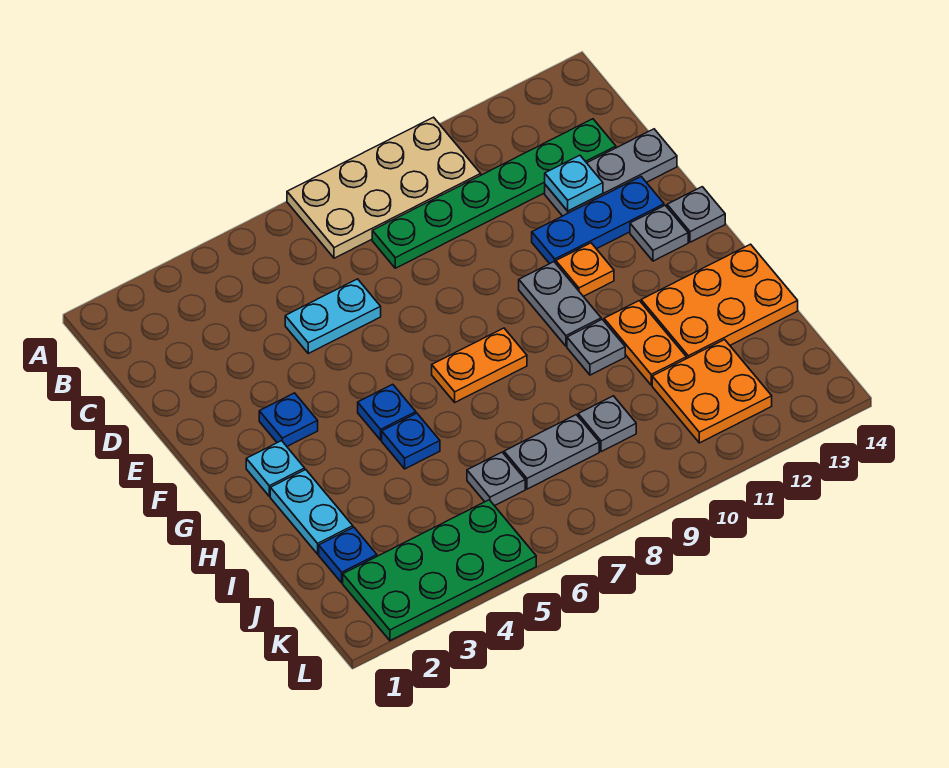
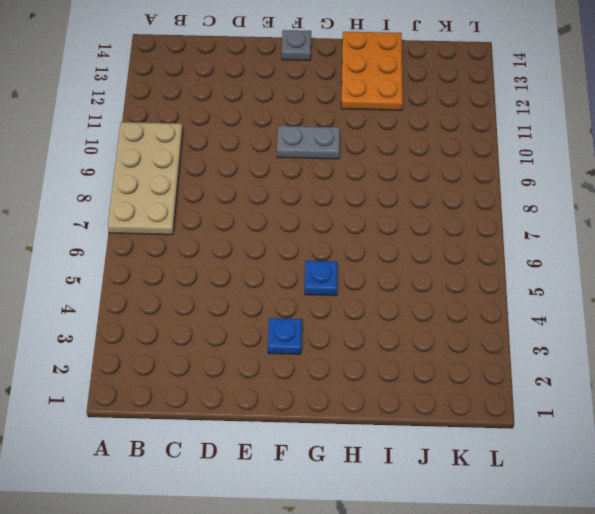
none -> green plate C8:C13 level 1
none -> cyan plate D5:D6 level 1
none -> grey plate D12:D14 level 1

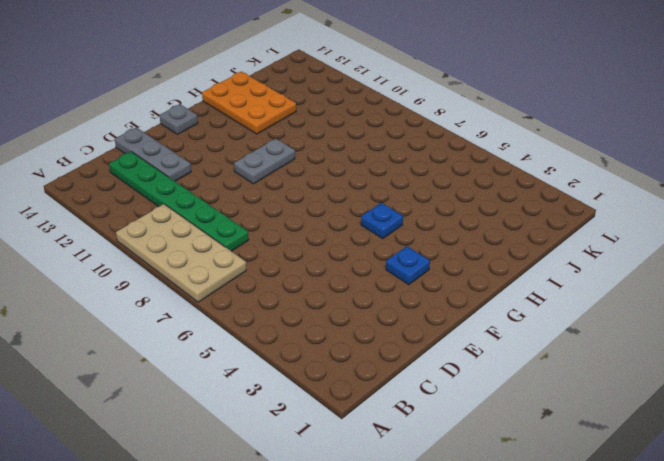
none -> cyan plate D5:D6 level 1
none -> blue plate E11:E13 level 1
none -> orange plate F11 level 1

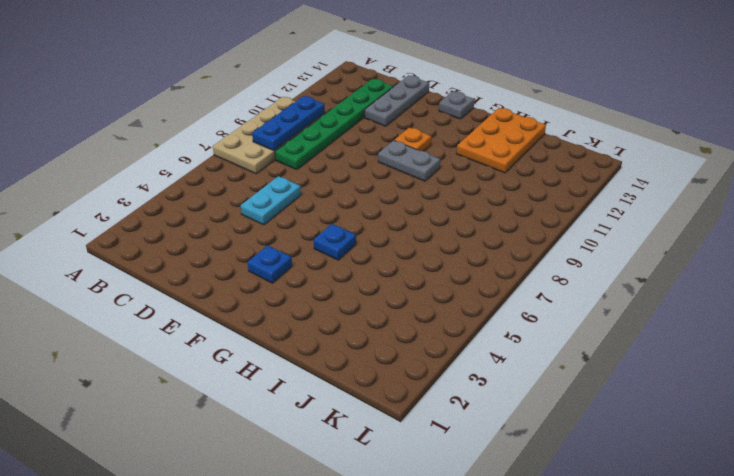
blue plate B8:B10 level 2 -> blue plate E11:E13 level 1
none -> grey plate F13 level 1
none -> cyan plate G2 level 1
none -> orange plate G7:G8 level 1

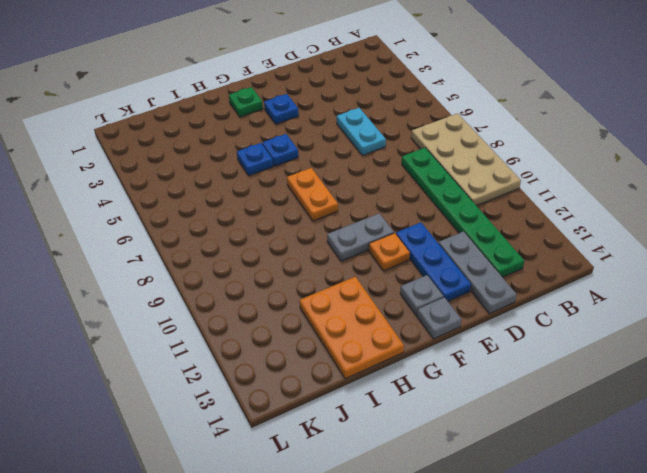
green plate G2 level 1 -> cyan plate G2 level 1
none -> cyan plate H2:I2 level 1
none -> grey plate H10 level 1
none -> orange plate H11:I11 level 1

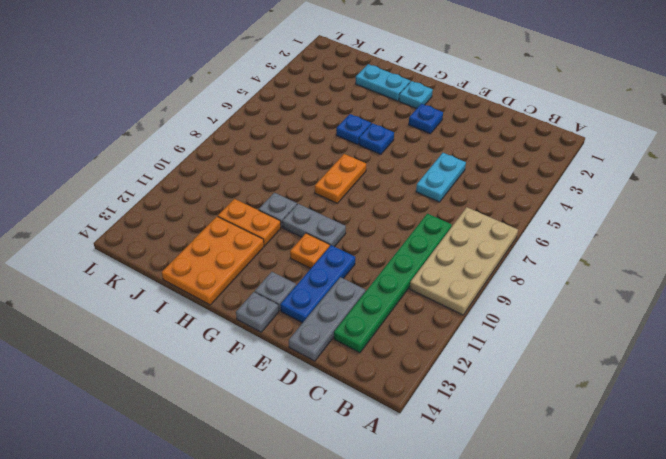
none -> blue plate J2 level 1
none -> grey plate J6 level 1
none -> grey plate J7:J8 level 1

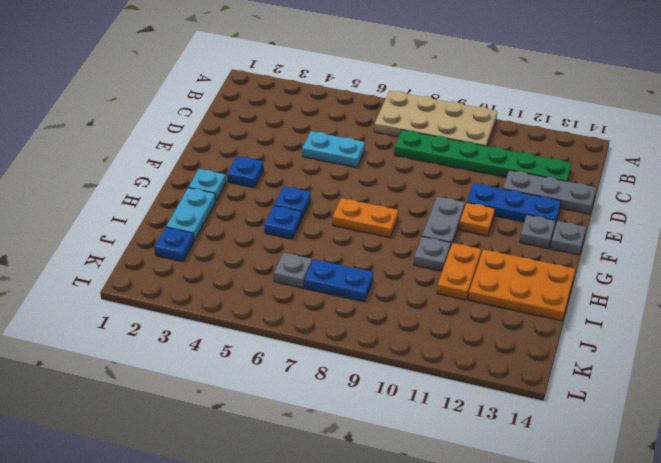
blue plate J7:J8 level 1 -> grey plate J7:J8 level 1
none -> grey plate J9 level 1
none -> orange plate J11:K12 level 1
none -> green plate K2:L5 level 1

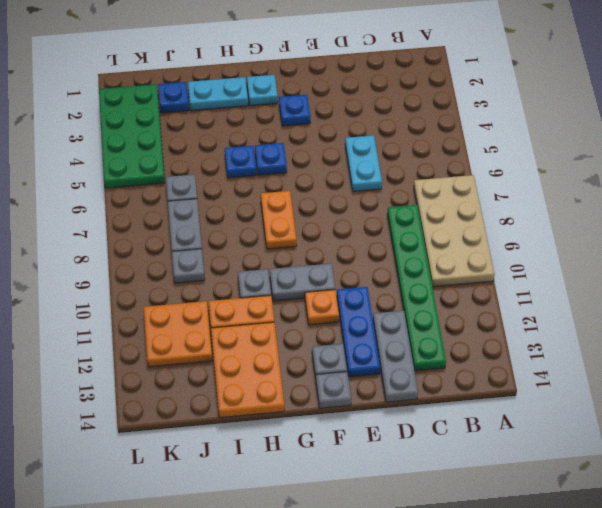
none -> cyan plate D12 level 2

